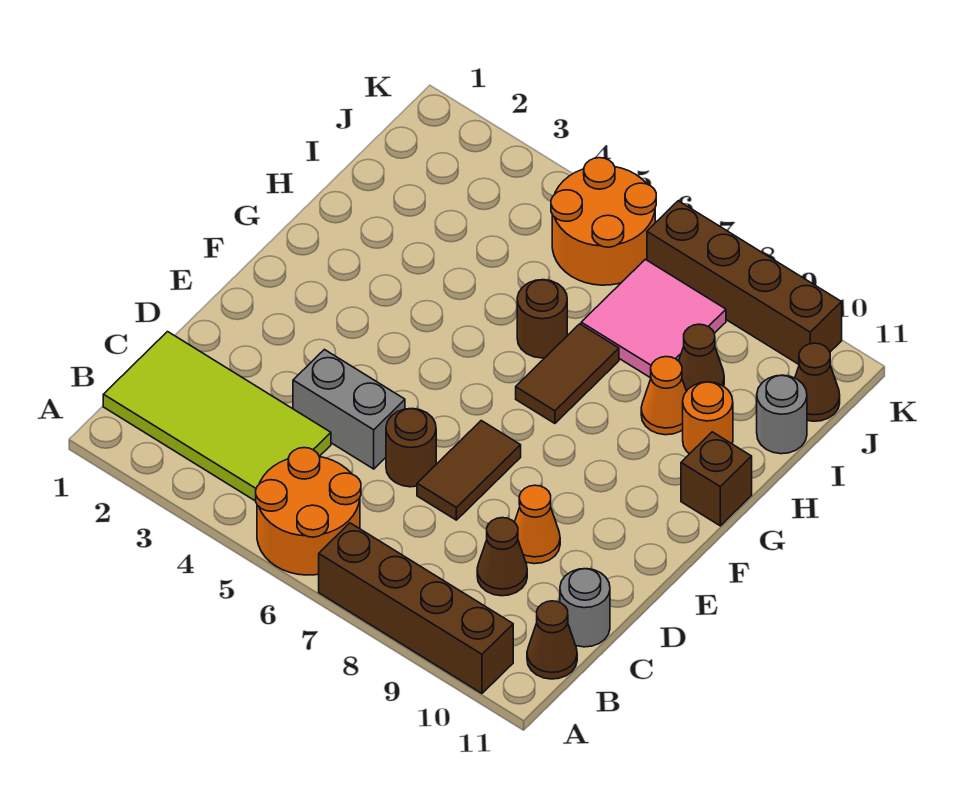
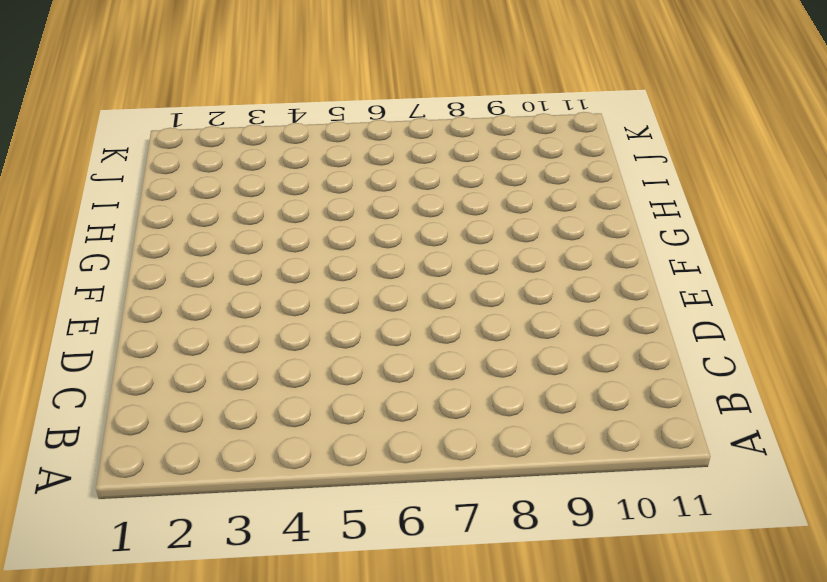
none -> orange round brick A5:B6 level 1
none -> brown brick A7:A10 level 1
none -> lime tile B1:C4 level 1

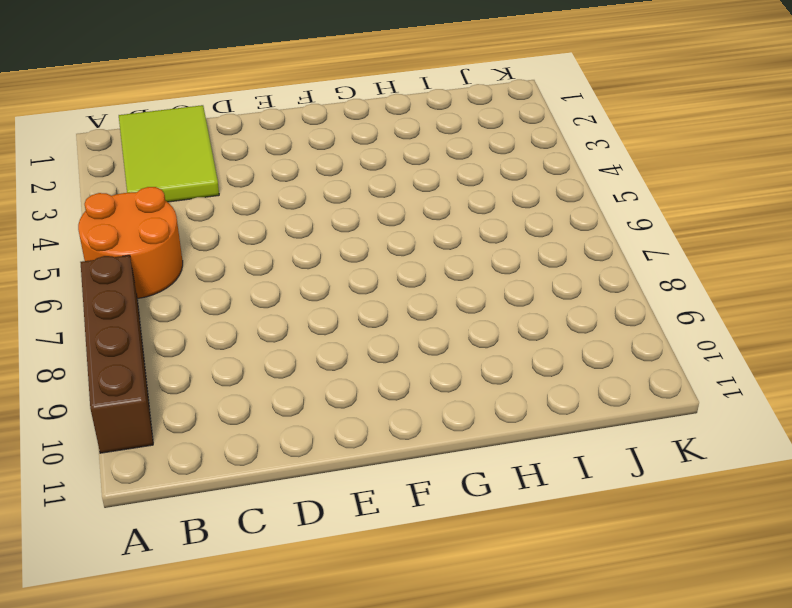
lime tile B1:C3 level 1 -> lime tile B1:C4 level 1
none -> brown cone B11 level 1
none -> brown cone C9 level 1
none -> grey round brick C11 level 1

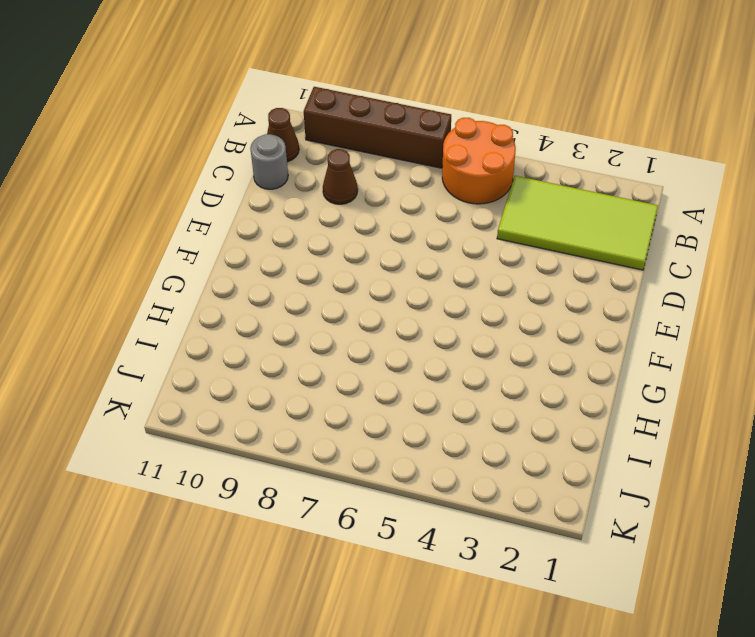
none -> grey brick D4:D5 level 1
none -> brown round brick D6 level 1
none -> brown tile D7:E7 level 1

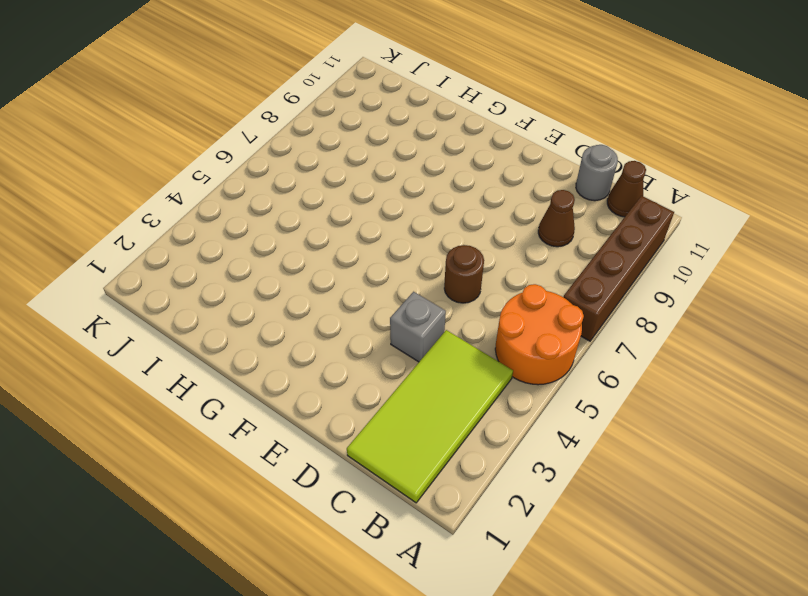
grey brick D4 level 1 -> grey brick D4:D5 level 1
none -> brown tile D7:E7 level 1
none -> orange cone D9 level 1
none -> brown tile G7:H7 level 1

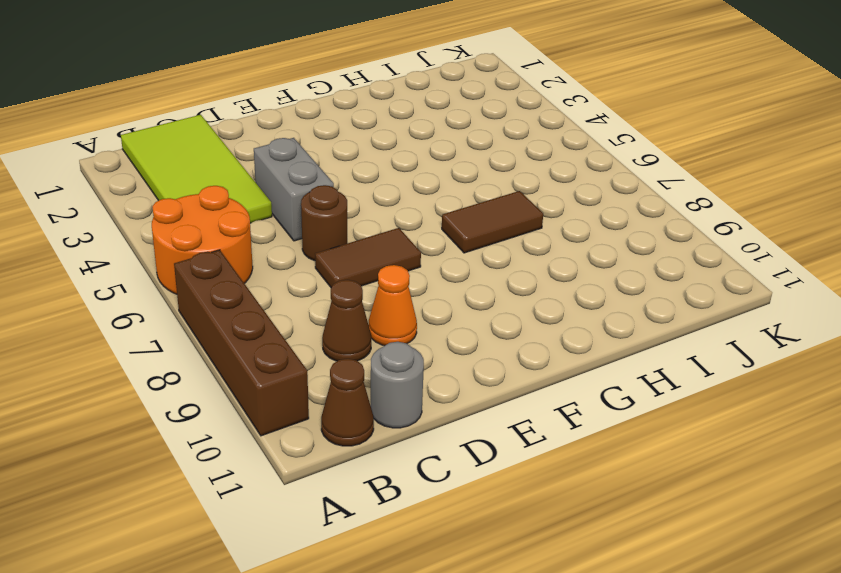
none -> brown brick G11 level 1
none -> brown round brick H6 level 1
none -> orange cone H9 level 1

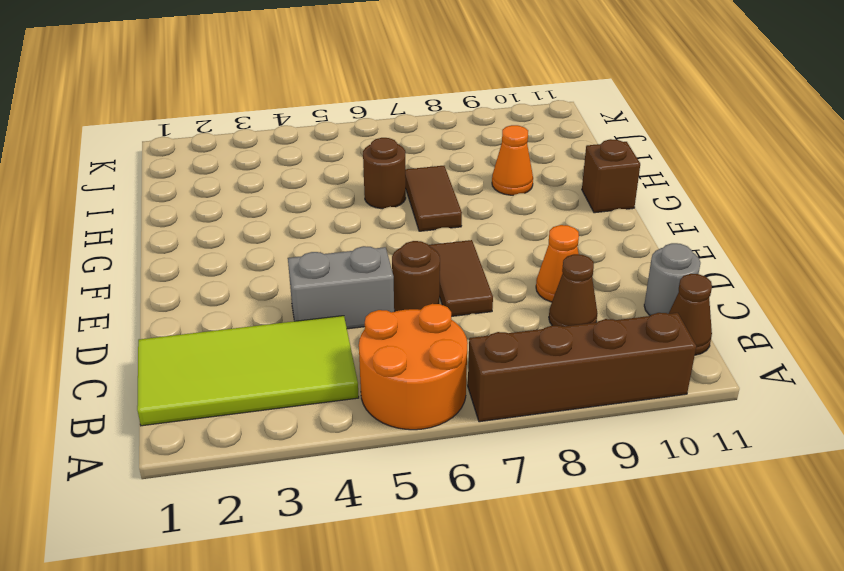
none -> orange round brick H10 level 1
none -> pink tile I7:J8 level 1
none -> brown cone I9 level 1

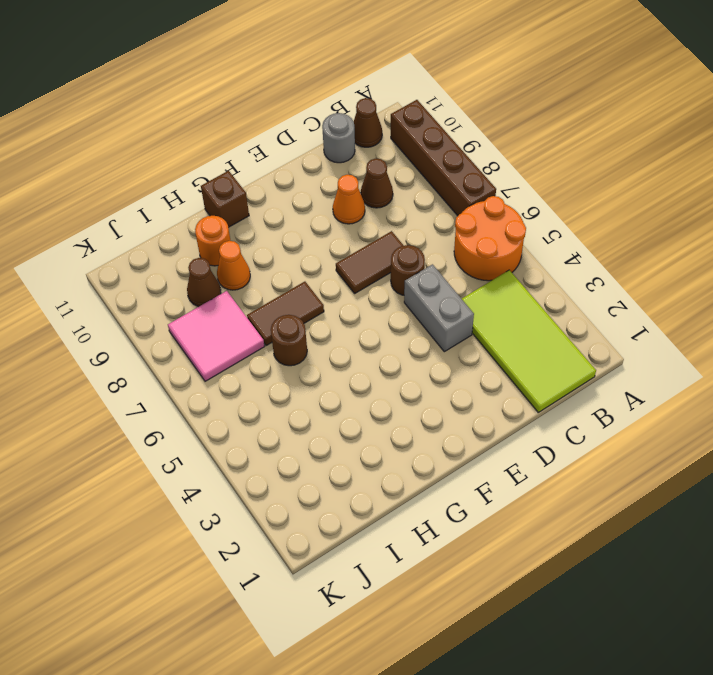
none -> grey round brick I11 level 1
none -> orange round brick J5:K6 level 1
none -> brown cone J11 level 1

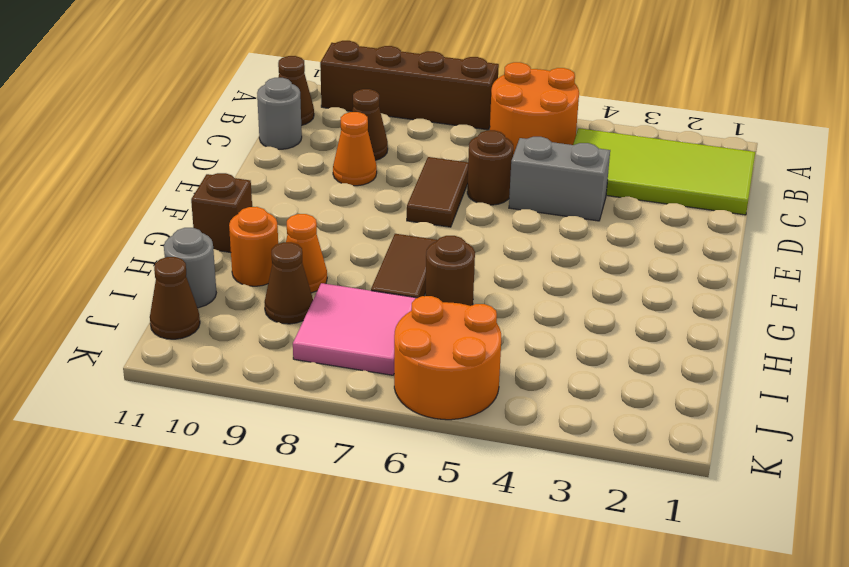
none -> brown brick K7:K10 level 1

